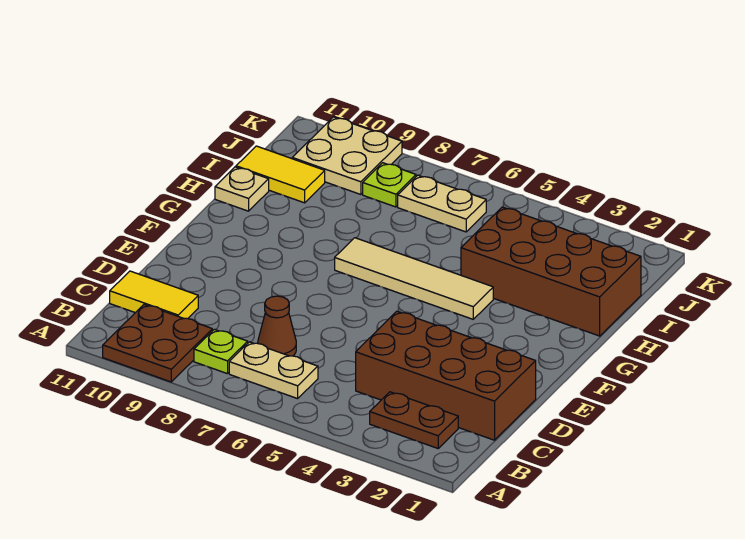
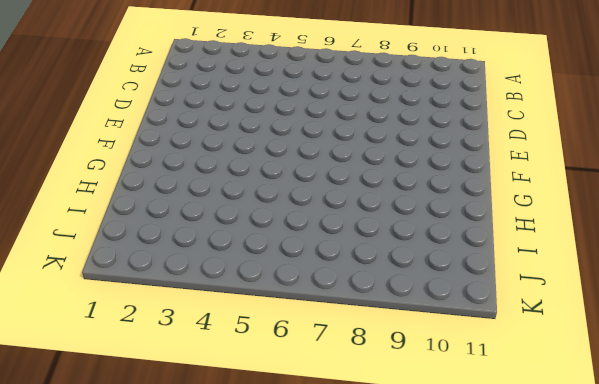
none -> brown plate A9:B10 level 1
none -> brown plate B2:B3 level 1
none -> tan plate B6:B7 level 1

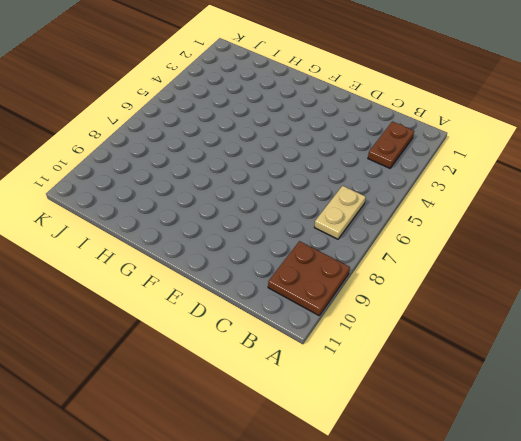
none -> lime plate B8 level 1
none -> brown brick C1:D4 level 1
none -> brown cone C7 level 1

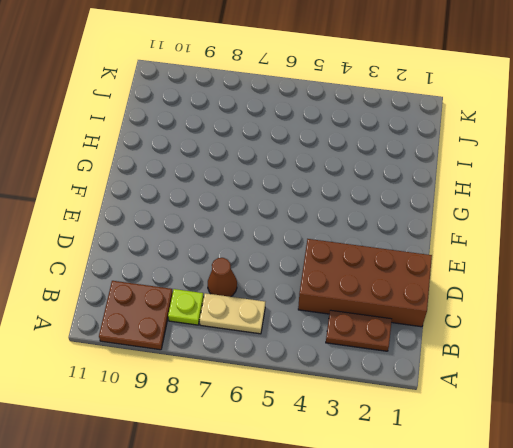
none -> yellow tile C10:C11 level 1
none -> tan tile G4:G7 level 1
none -> brown brick H1:I4 level 1

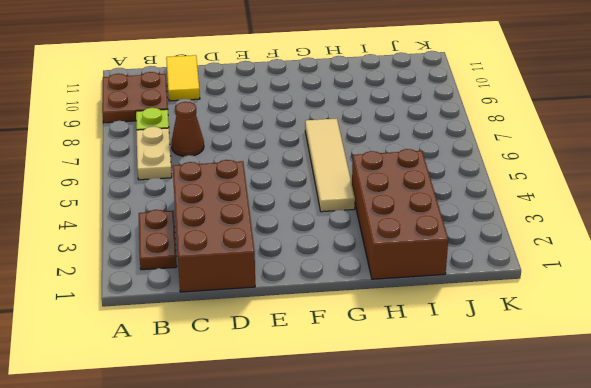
none -> tan plate H11 level 1
none -> yellow tile I10:I11 level 1
none -> tan plate J6:J7 level 1

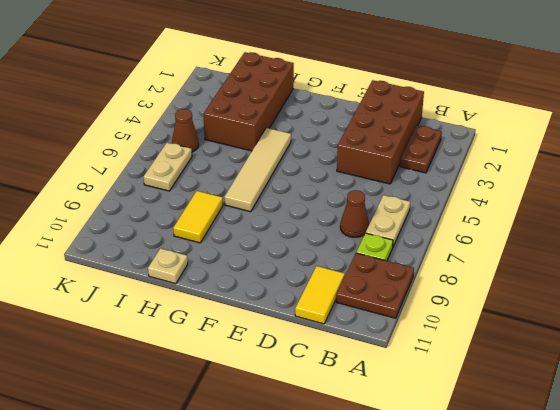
yellow tile H8:H9 level 1 -> yellow tile I10:I11 level 1
brown cone J5 level 1 -> none
none -> lime plate J8 level 1
none -> tan plate J9:K10 level 1

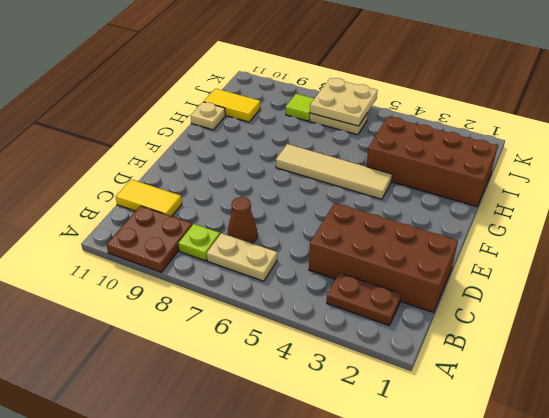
tan plate J6:K7 level 2 -> tan plate J9:K10 level 1
lime tile J8 level 1 -> lime plate J8 level 1

